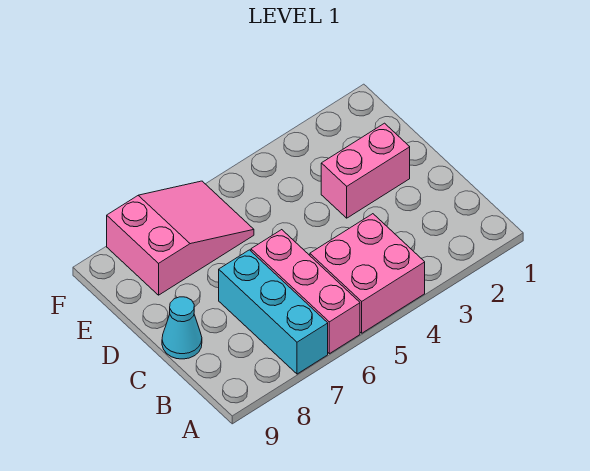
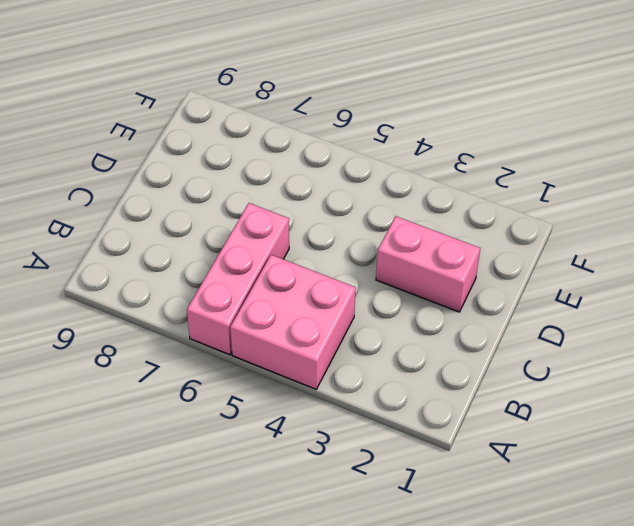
none -> cyan brick A7:C7 level 1
none -> cyan cone C9 level 1

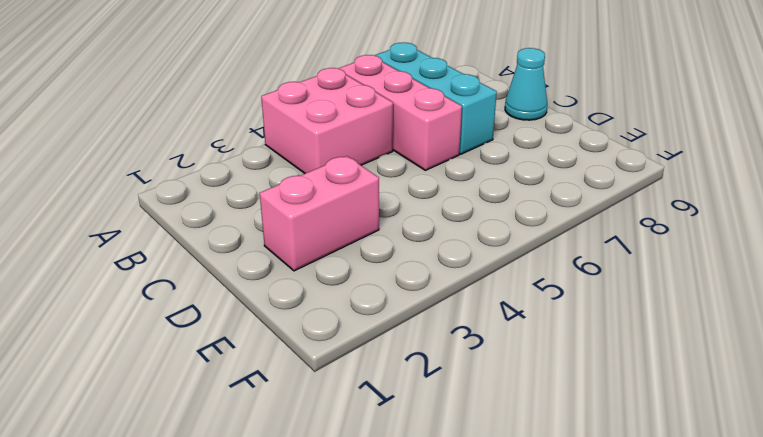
none -> pink slope E6:F8 level 1 top 8

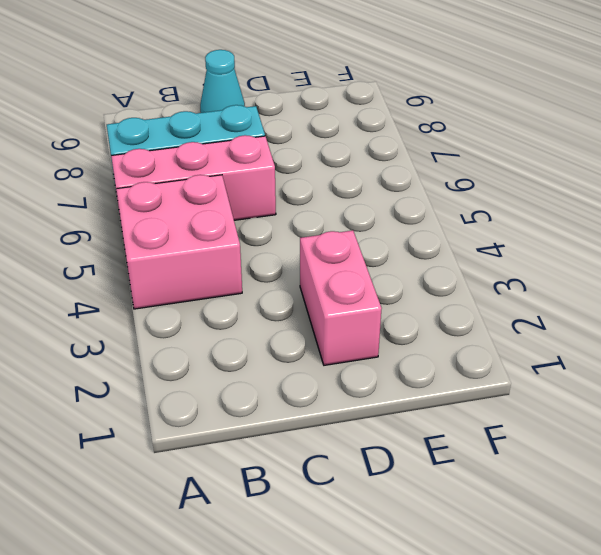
none -> pink slope E6:F8 level 1 top 8

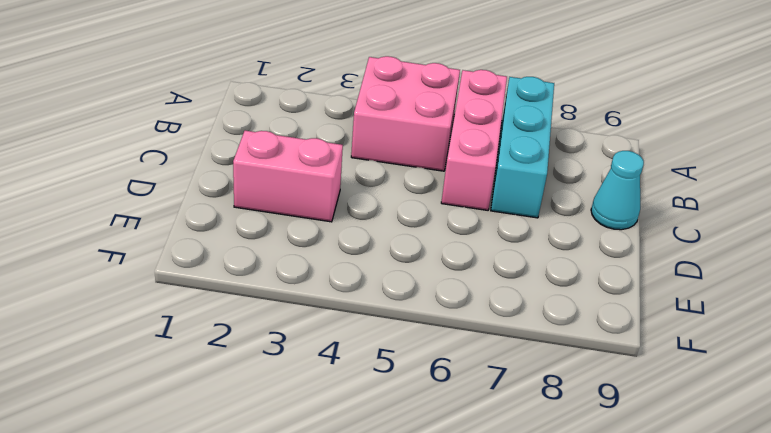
none -> pink slope E6:F8 level 1 top 8

